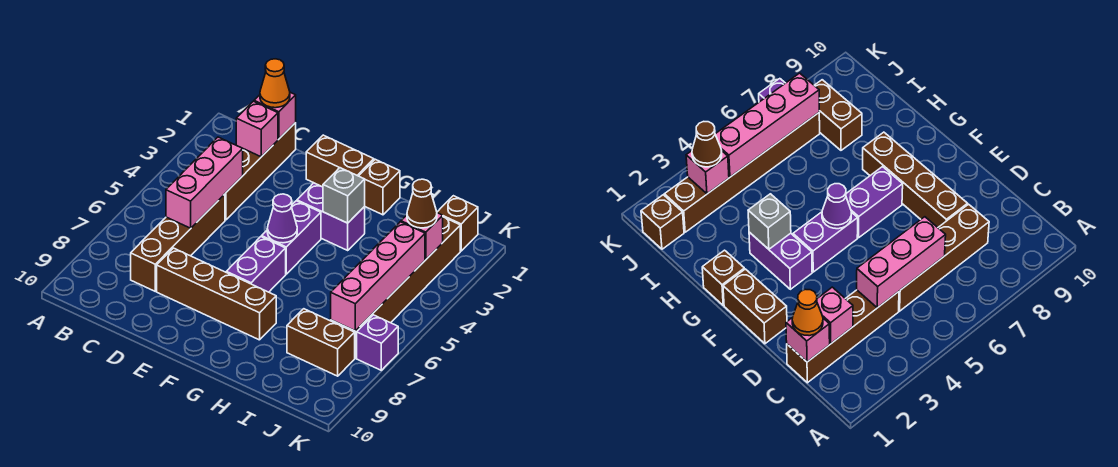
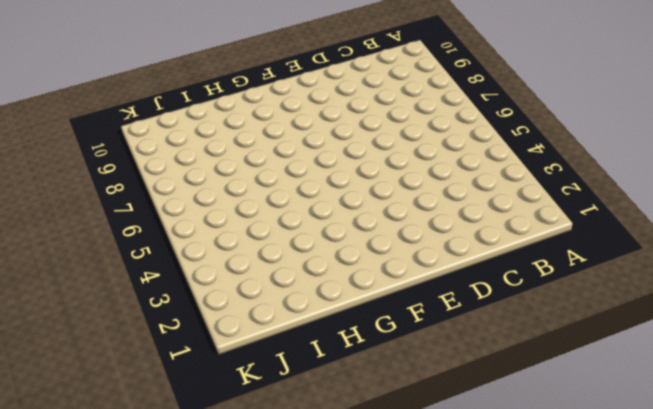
none -> brown brick C1:C4 level 1
none -> brown brick C5:C8 level 1
none -> brown brick D8:G8 level 1

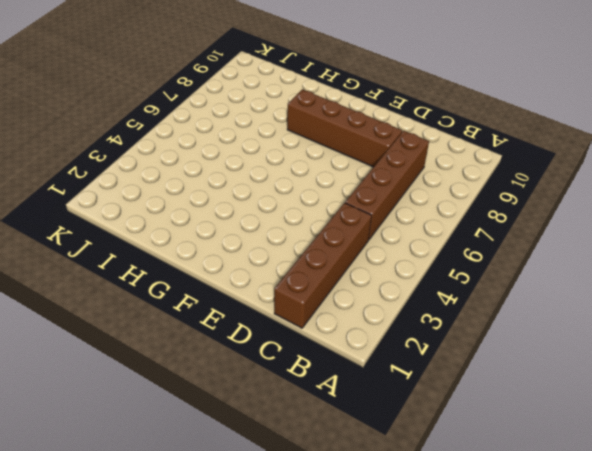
none -> brown brick E1:F1 level 1
none -> purple brick F3:G3 level 1
none -> purple brick F4:F5 level 1

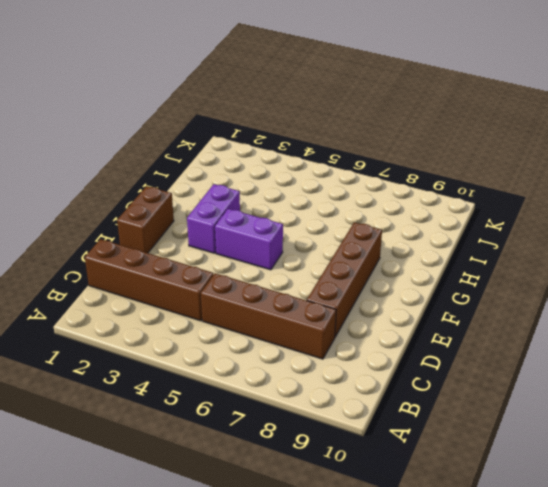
none -> purple brick F6:F7 level 1
none -> brown brick G1 level 1
none -> brown brick I8:J8 level 1

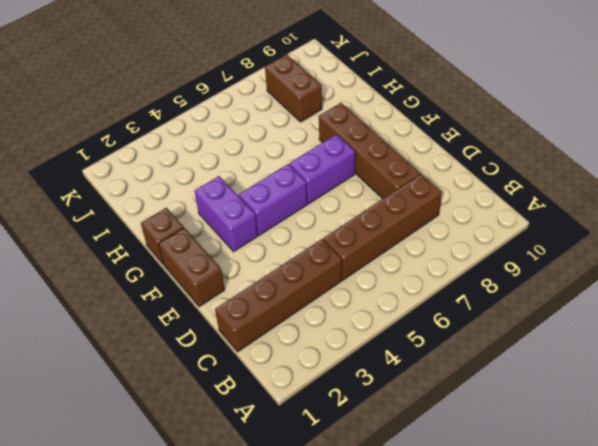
none -> brown brick J1 level 1
none -> brown brick J2:J7 level 1
none -> purple brick K7 level 1

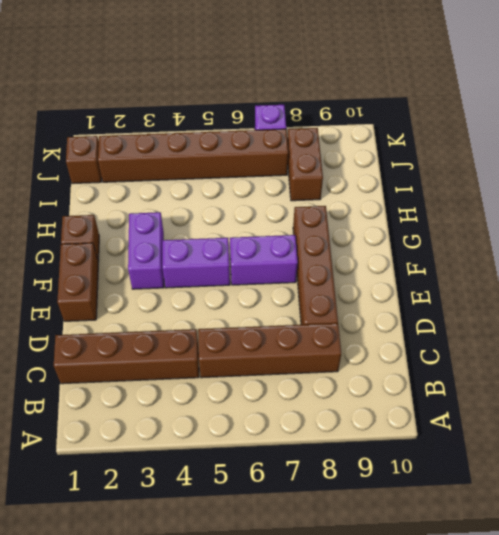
none -> pink brick C1 level 2
none -> pink brick C2 level 2
none -> pink brick C4:C6 level 2

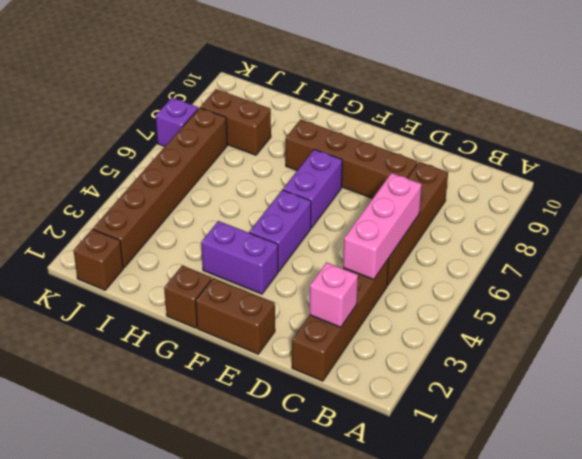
none -> pink brick C1 level 2
none -> purple cone F5 level 2
none -> grey brick G3 level 2

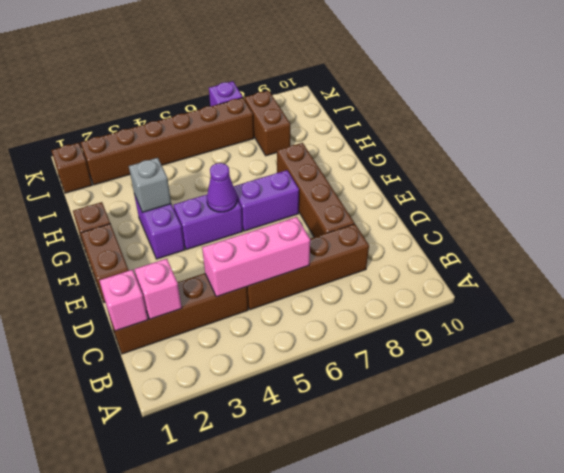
none -> pink brick J3 level 2
none -> pink brick J4:J7 level 2
none -> orange cone C1 level 3

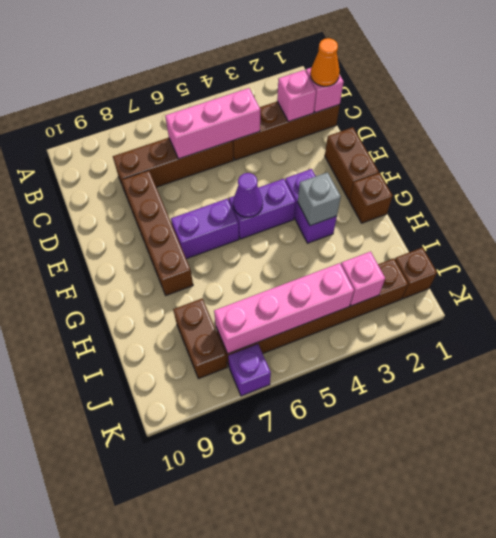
none -> brown cone J3 level 3

